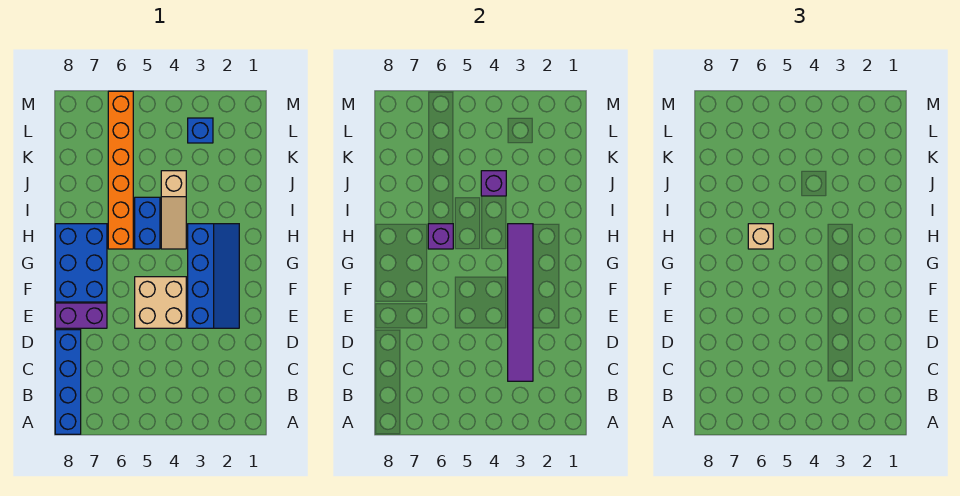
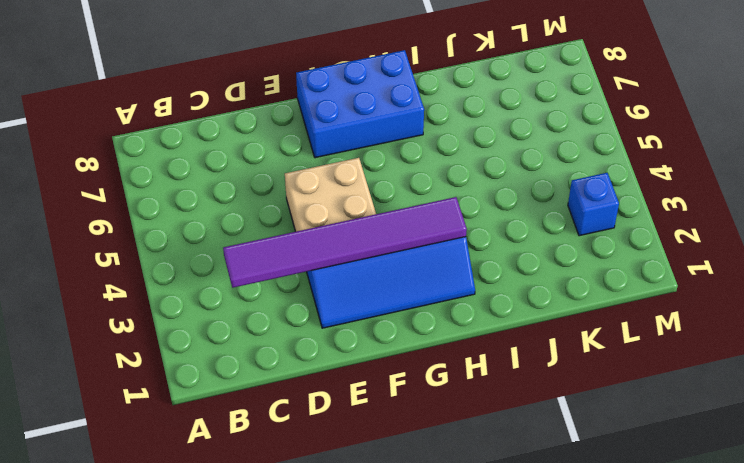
none -> blue brick A8:D8 level 1
none -> purple brick E7:E8 level 1
none -> tan slope H4:J4 level 1 top J

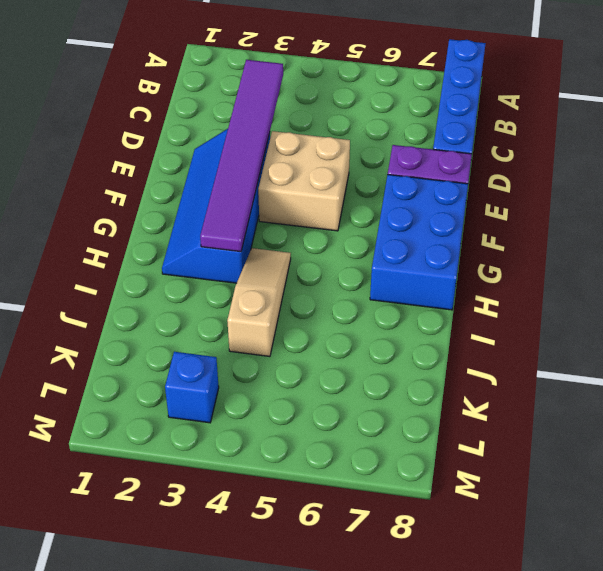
none -> blue brick H5:I5 level 1
none -> orange brick H6:M6 level 1
none -> purple brick H6 level 2

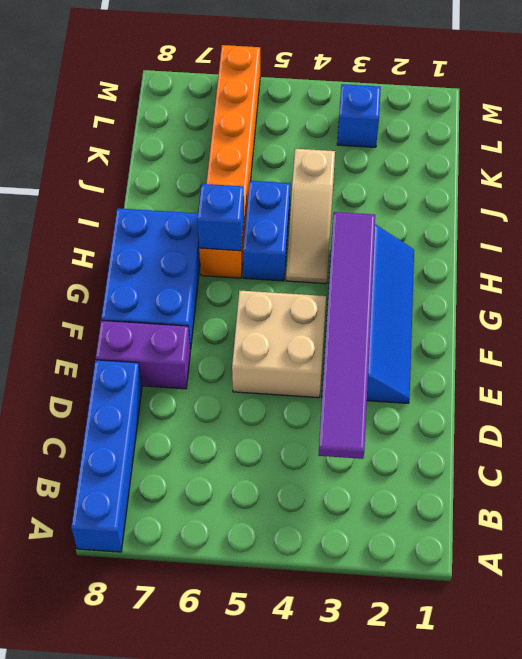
blue brick H6 level 2 -> purple brick H6 level 2
none -> purple brick J4 level 2
none -> tan brick H6 level 3

